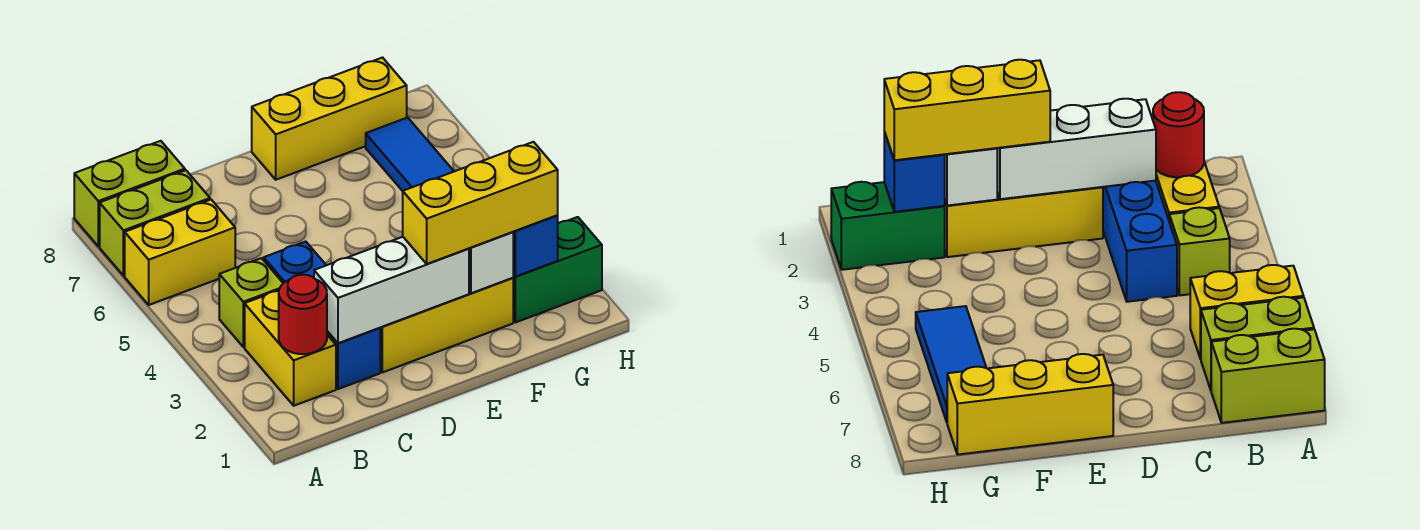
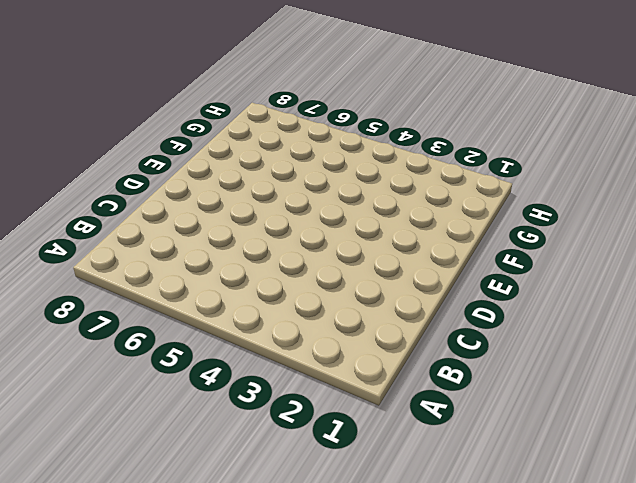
none -> yellow brick A6:B6 level 1
none -> lime brick A7:B7 level 1
none -> lime brick A8:B8 level 1

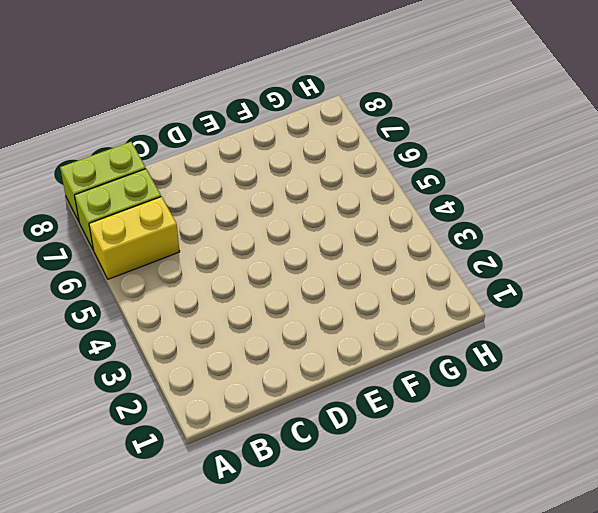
none -> yellow brick B2:B3 level 1
none -> lime brick B4 level 1
none -> blue brick C2:C4 level 1

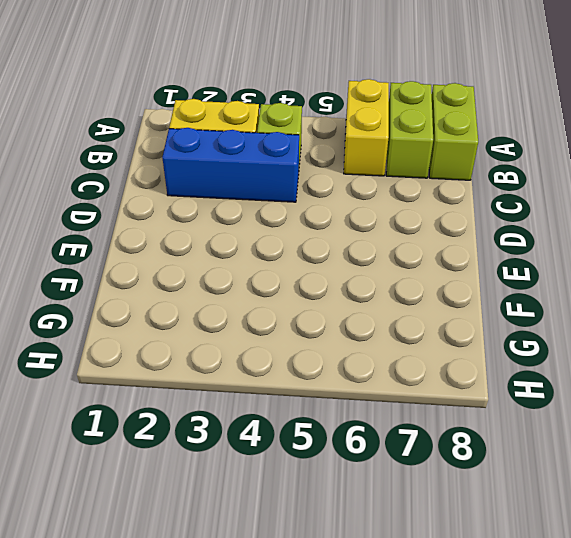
none -> yellow brick D2:F2 level 1
none -> yellow brick E8:G8 level 1
none -> green brick G2:H2 level 1

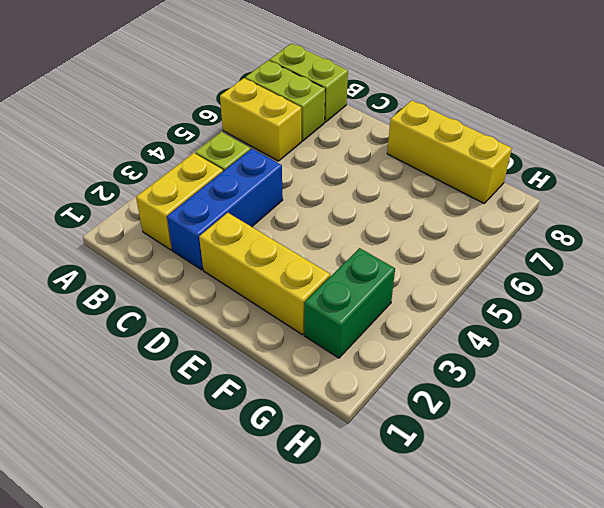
green brick G2:G3 level 1 -> green brick G2:H2 level 1
none -> blue tile G5:G7 level 1
none -> red round brick B2 level 2
none -> white brick C2:E2 level 2

